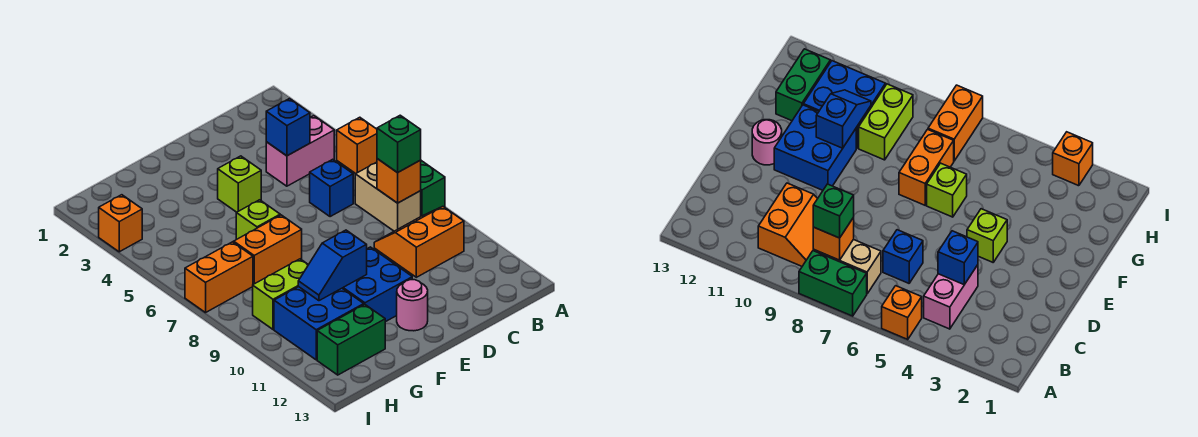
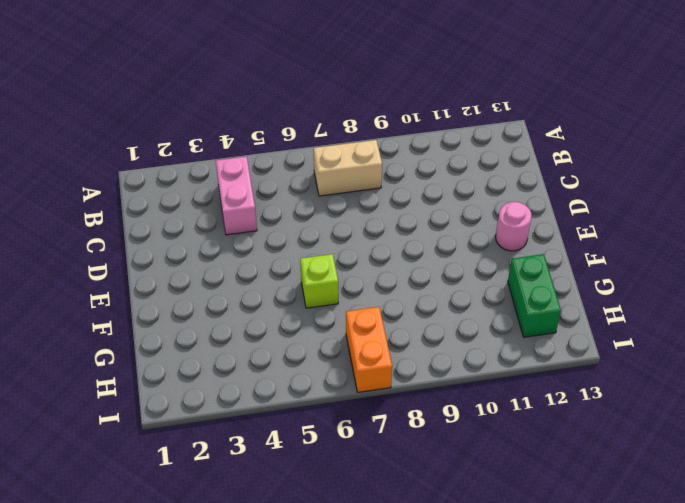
none -> orange brick A5 level 1
none -> green brick A7:A8 level 1
none -> orange slope B9:C10 level 1 top 10

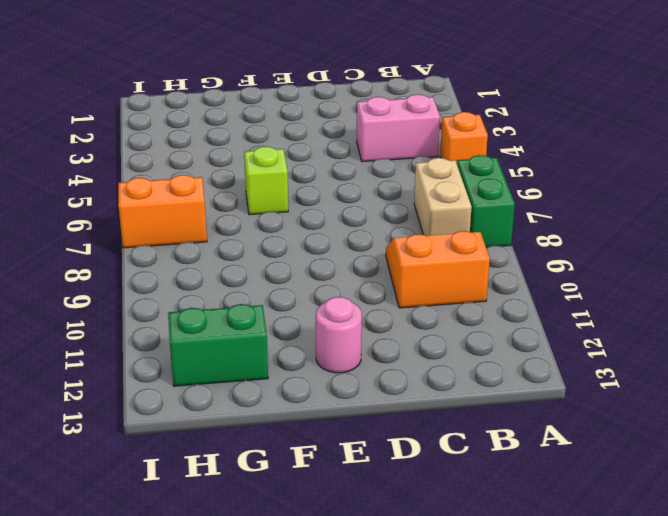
none -> blue brick C6 level 1
none -> lime brick E4 level 1
none -> blue brick E10:F11 level 1

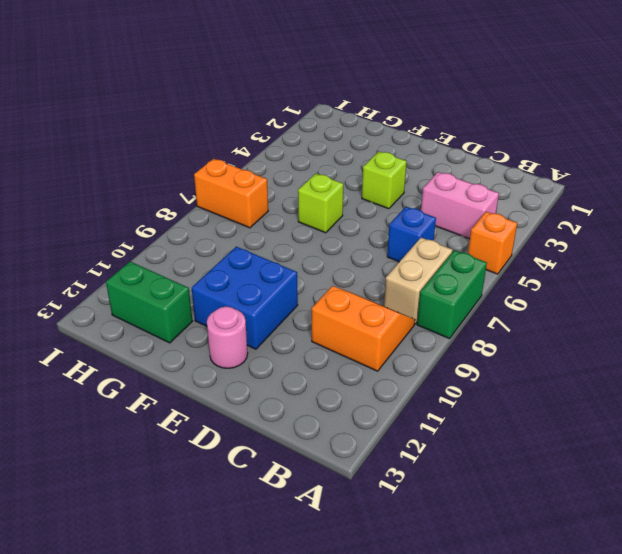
none -> orange brick F7:G7 level 1
none -> lime brick G9:H9 level 1
none -> blue brick G10:H11 level 1

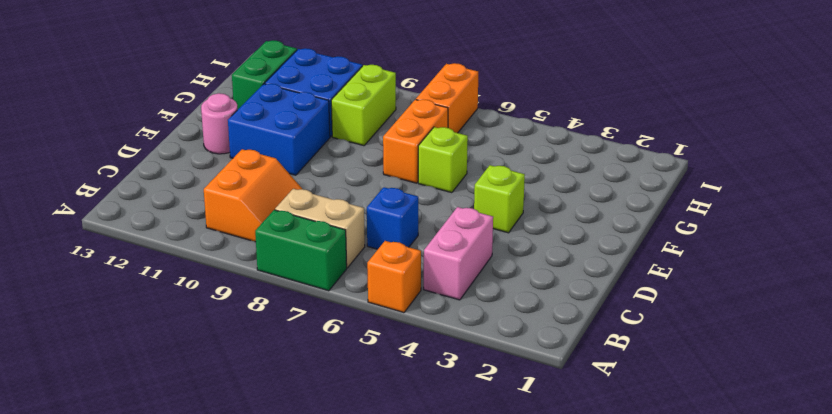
none -> orange brick I3 level 1
none -> orange brick B8 level 2
none -> blue brick C4 level 2

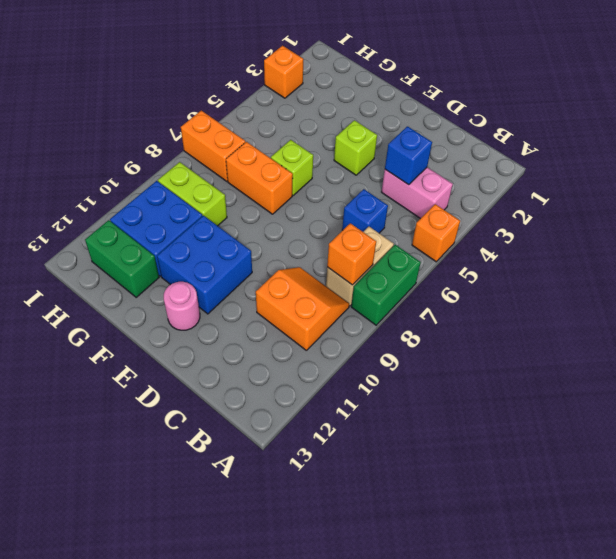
none -> blue slope F10:G10 level 2 top F
none -> green brick B8 level 3

